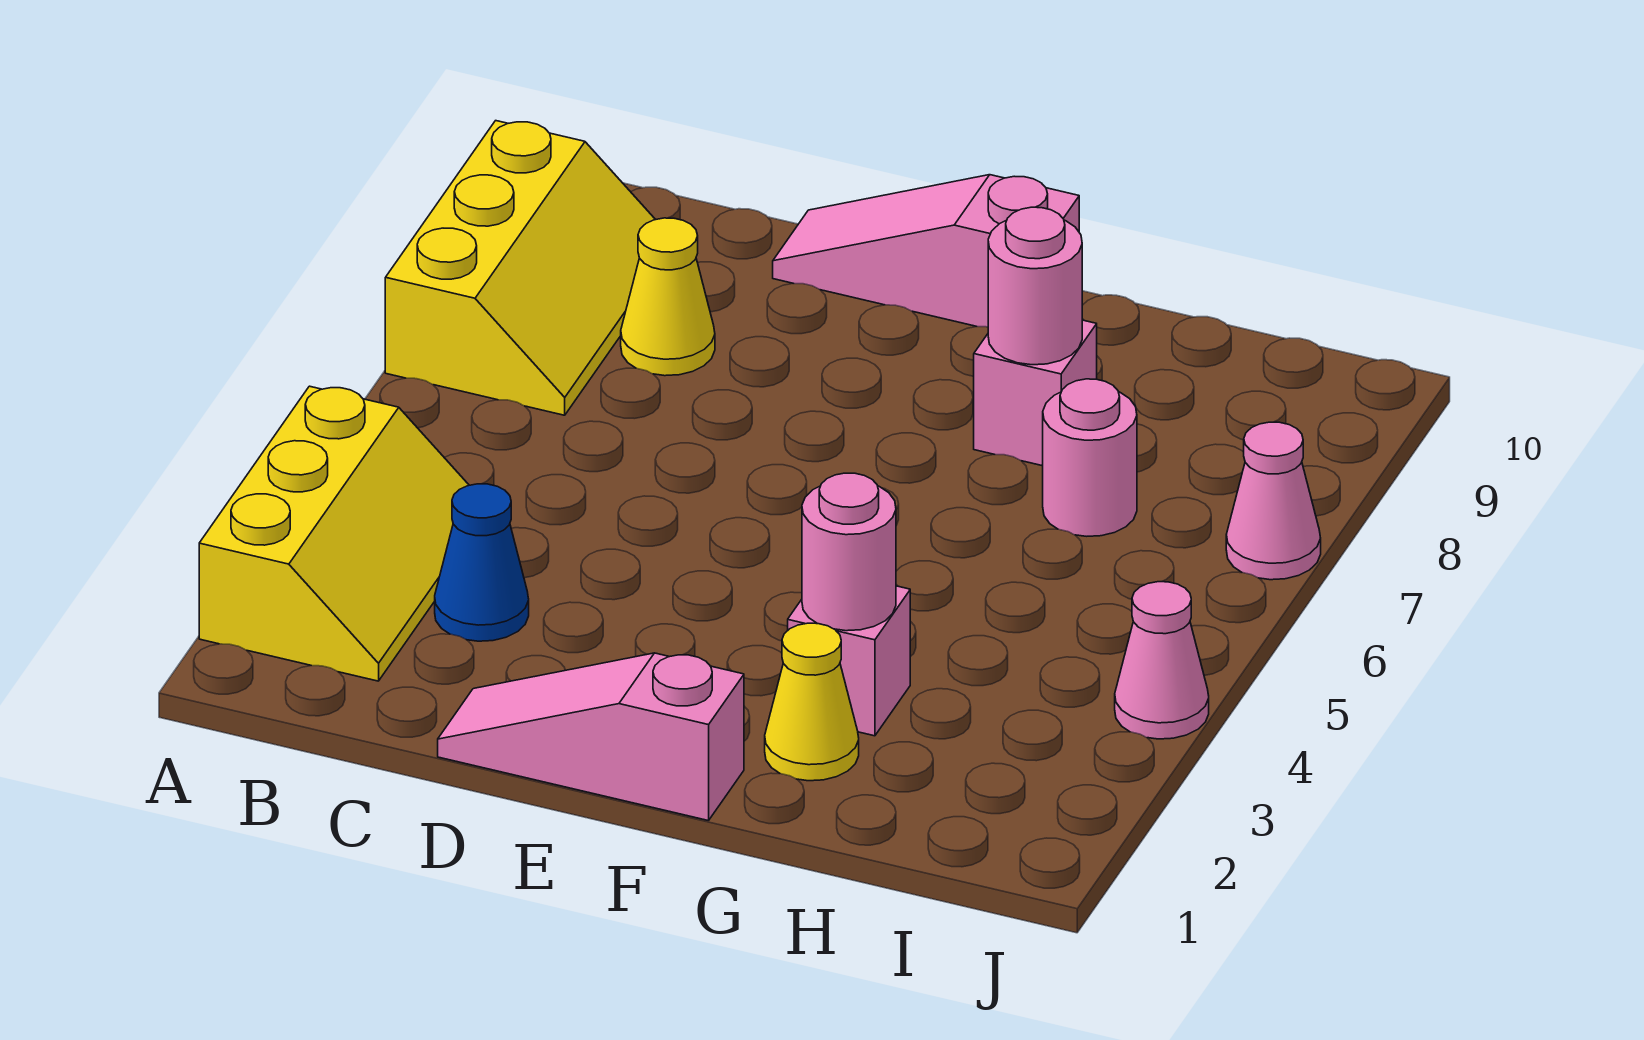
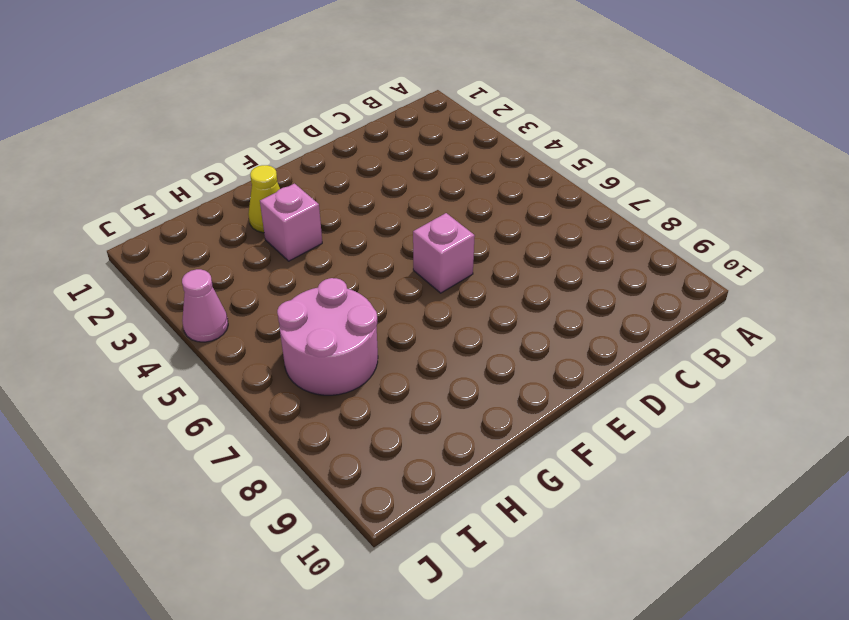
pink brick E6 level 1 -> pink brick G8 level 1
pink round brick H6:I7 level 1 -> pink round brick H7 level 1
none -> yellow slope A2:B4 level 1 top A
none -> yellow slope A7:B9 level 1 top A
none -> blue cone C3 level 1

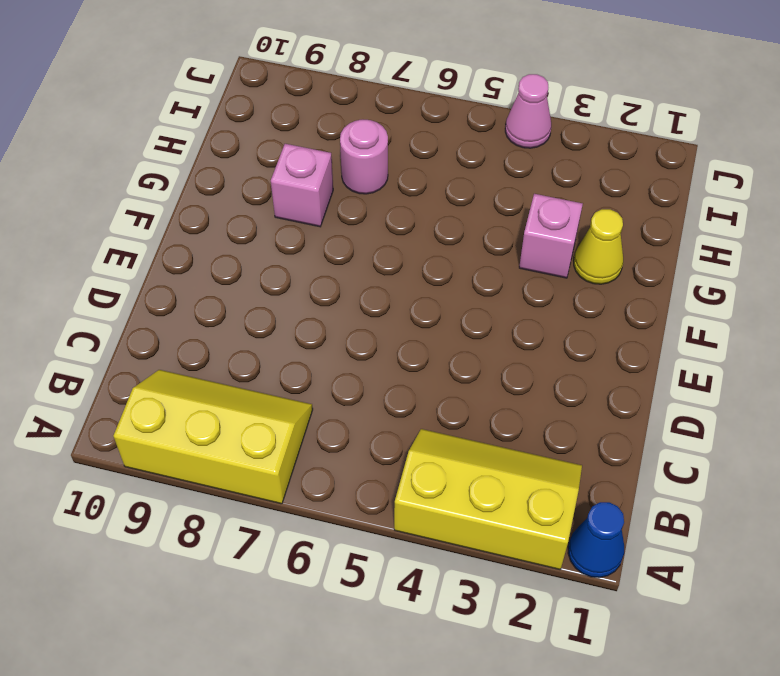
blue cone A1 level 1 -> blue cone C3 level 1
none -> yellow cone C8 level 1
none -> pink slope D1:F1 level 1 top F
none -> pink slope D10:F10 level 1 top F

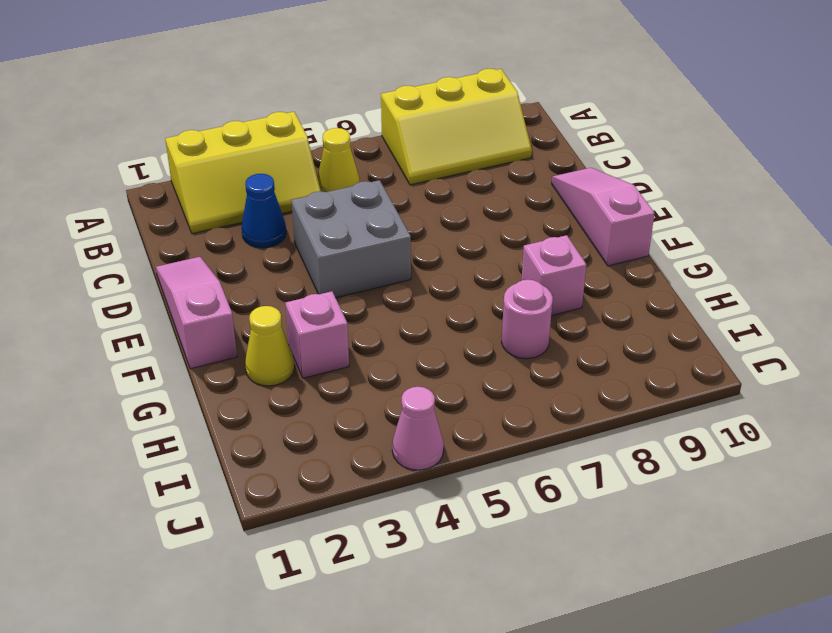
yellow cone B5 level 1 -> yellow cone C8 level 1
grey brick D4:E5 level 1 -> none
none -> pink cone J7 level 1
none -> pink round brick G3 level 2
none -> pink round brick G8 level 2

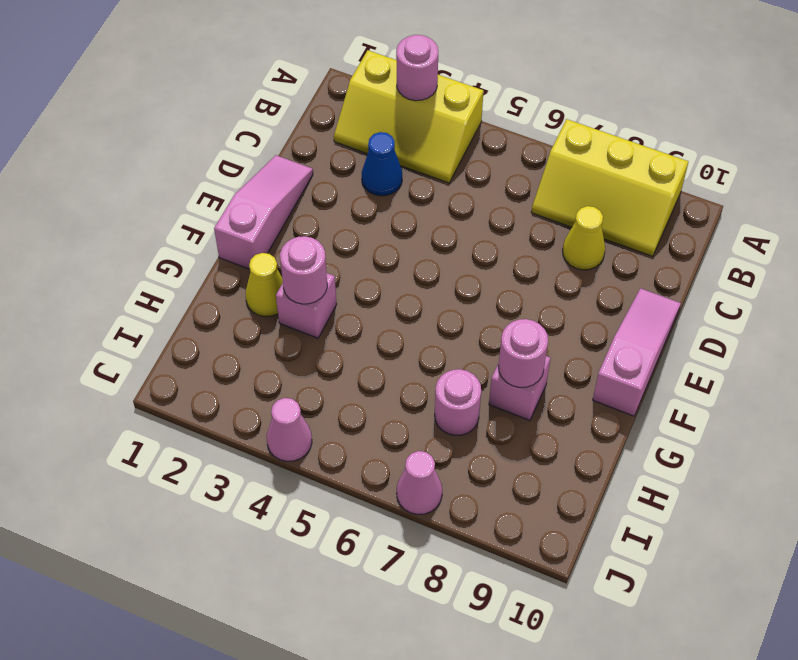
pink round brick A3 level 2 -> none

